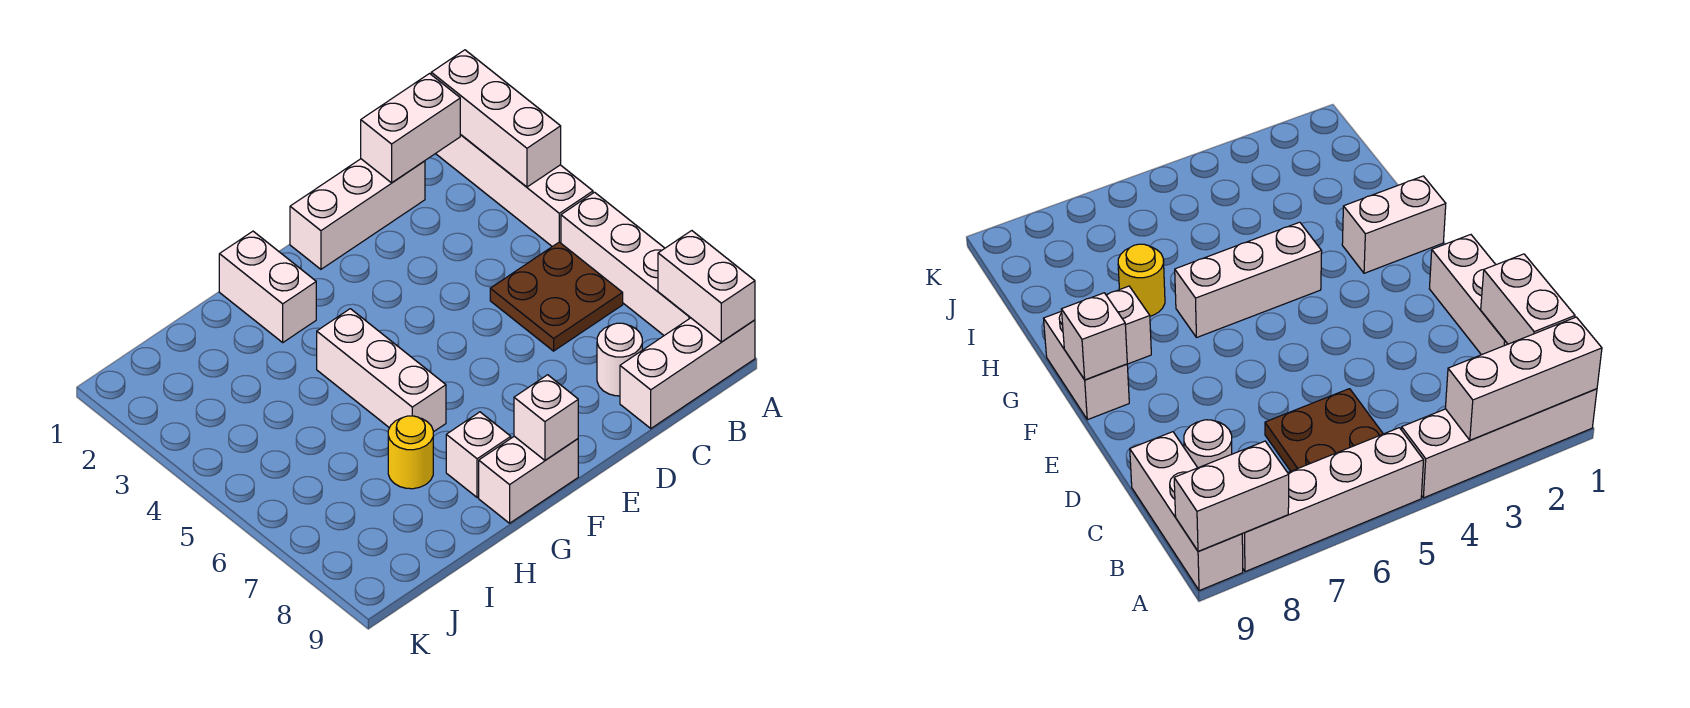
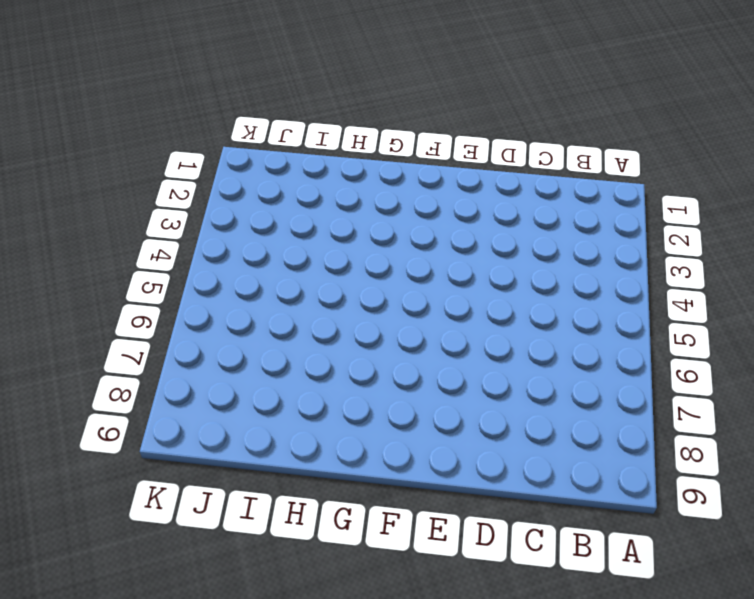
none -> white brick A1:A4 level 1
none -> white brick A5:A8 level 1
none -> white brick A9:C9 level 1

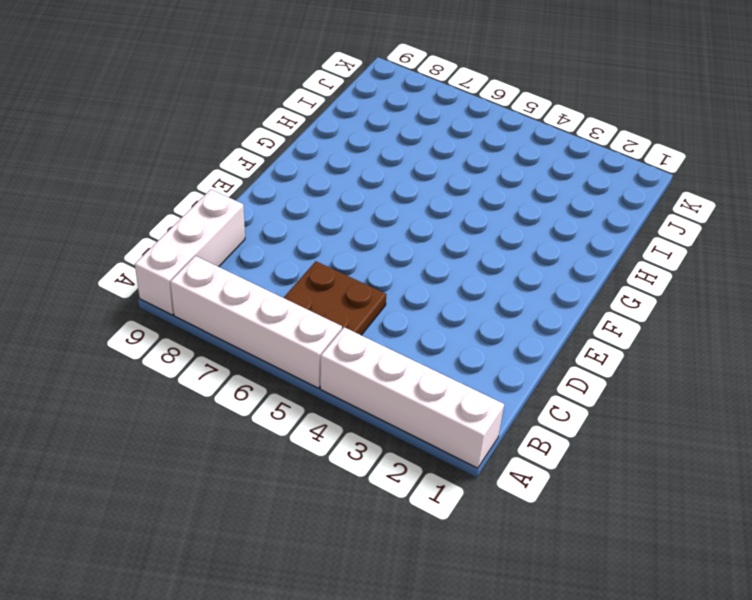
none -> white brick C1:E1 level 1
none -> white round brick C8 level 1
none -> white brick F9:G9 level 1

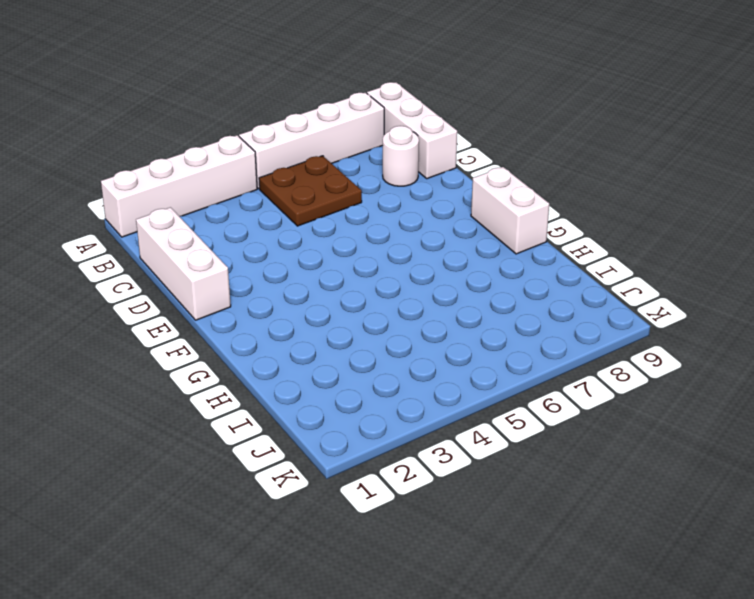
none -> white brick G1:G2 level 1
none -> white brick G4:G6 level 1
none -> white brick G8 level 1

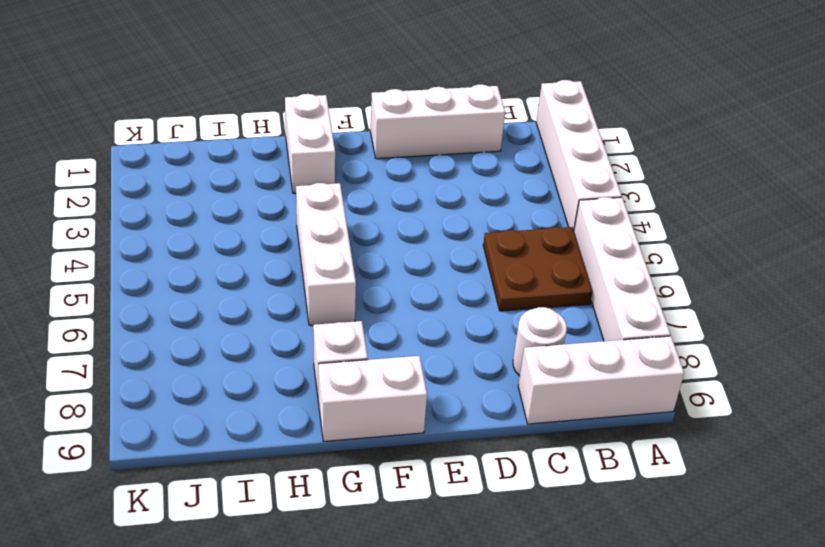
none -> yellow round brick H7 level 1
none -> white brick A1:A3 level 2
none -> white brick A8:A9 level 2

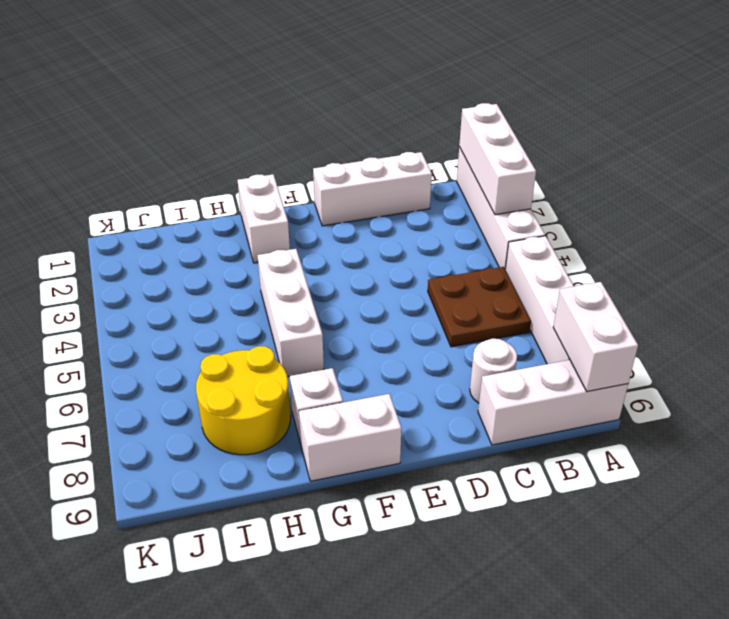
yellow round brick H7:I8 level 1 -> yellow round brick H7 level 1
none -> white brick B1:C1 level 2
none -> white brick F9 level 2

